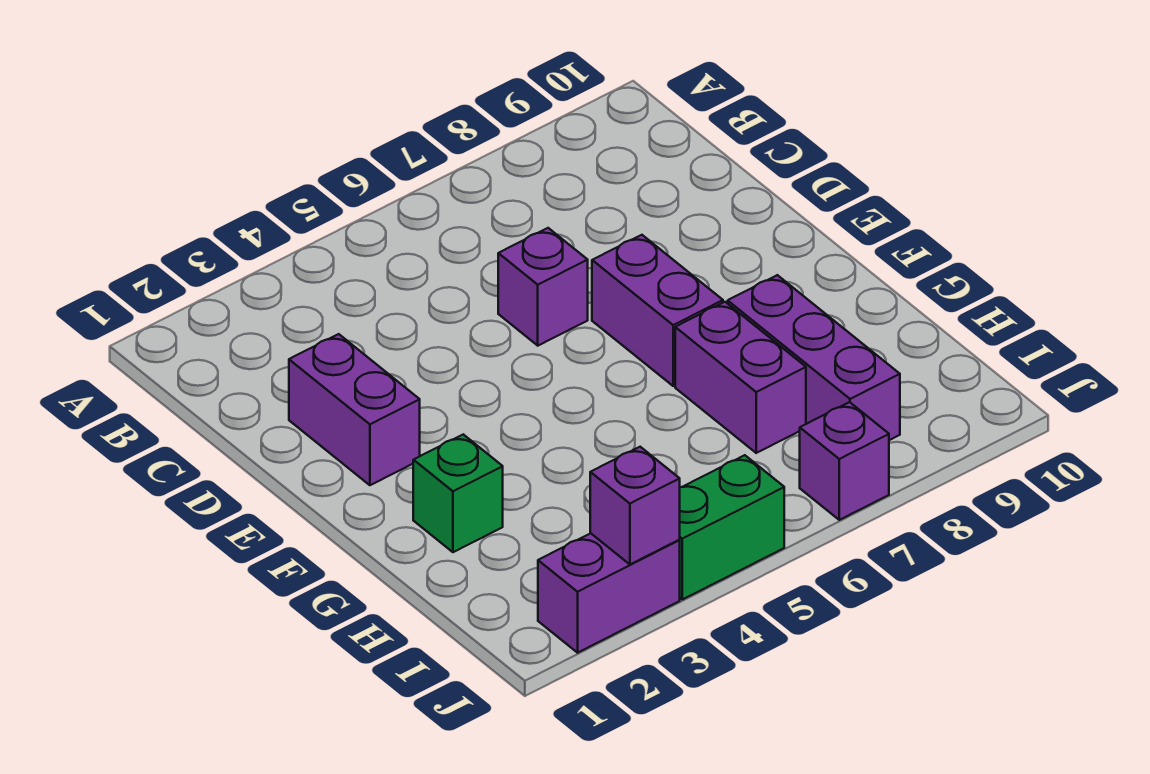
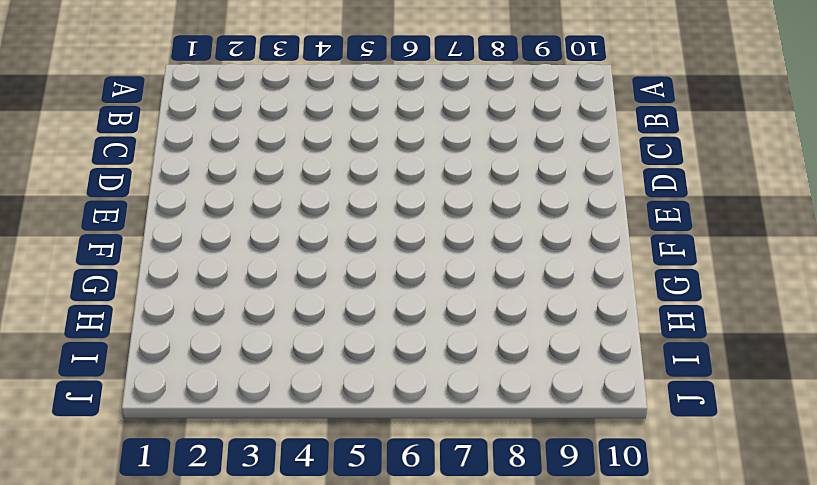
none -> purple brick D2:E2 level 1
none -> purple brick D6 level 1

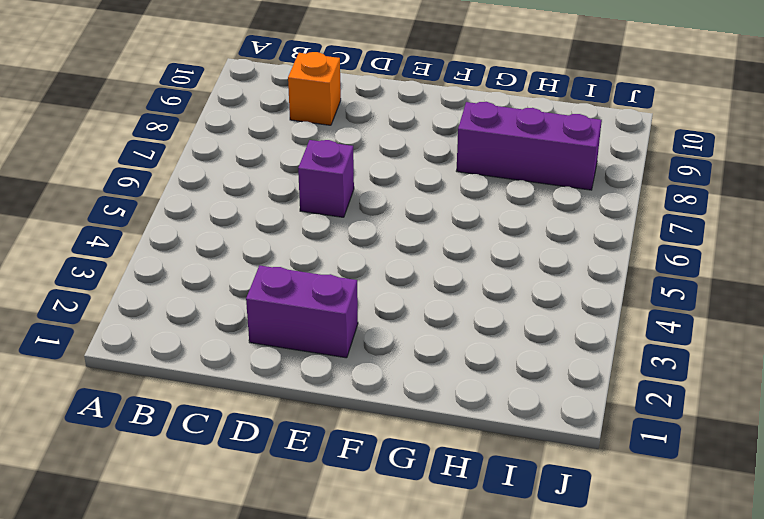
orange brick C9 level 1 -> none
none -> purple brick E7:F7 level 1
none -> green brick G2 level 1

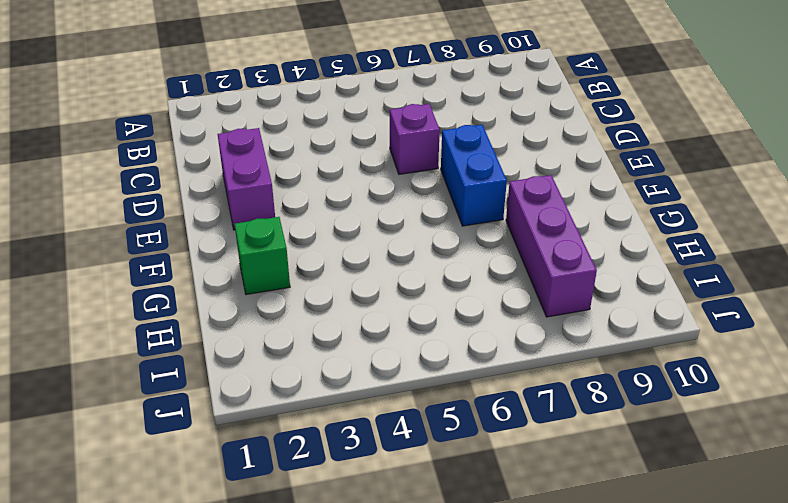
blue brick E7:F7 level 1 -> purple brick E7:F7 level 1
none -> purple brick G7:H7 level 1
none -> purple brick J2:J3 level 1

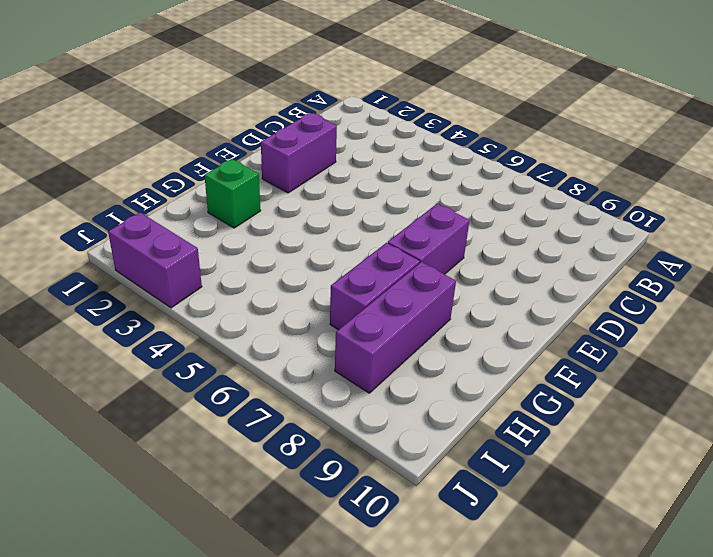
none -> purple brick D6 level 1
none -> green brick J4:J5 level 1

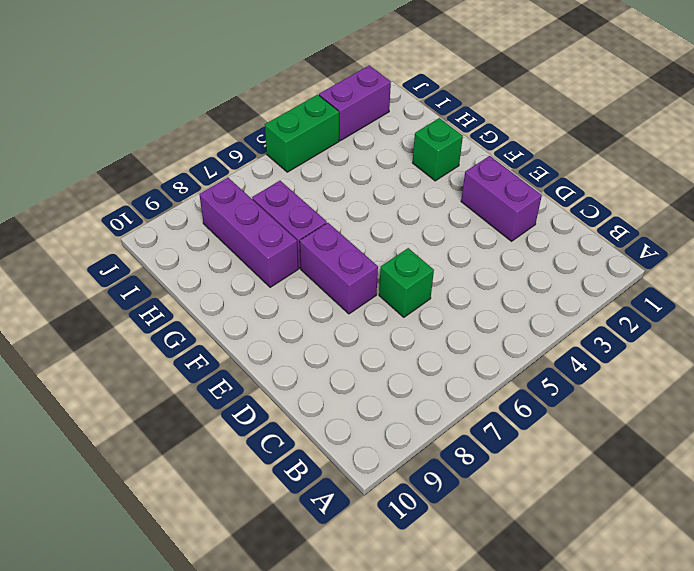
green brick D6 level 1 -> purple brick D6 level 1
none -> purple brick J7 level 1
none -> purple brick J3 level 2

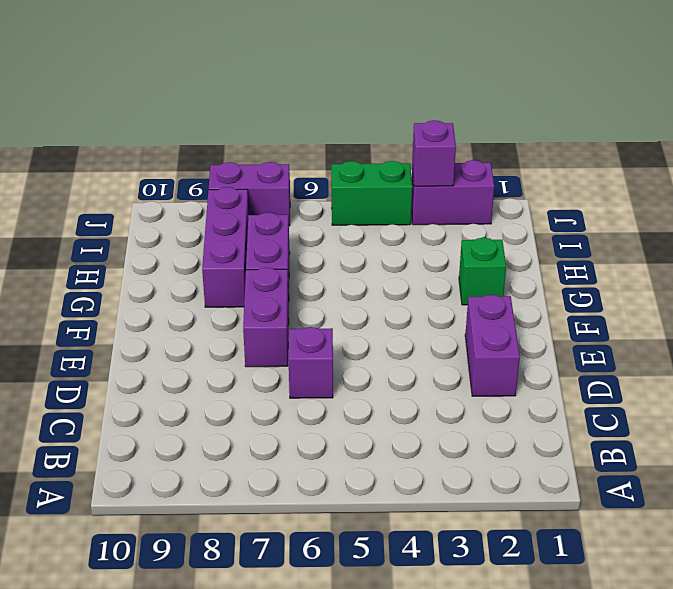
purple brick J7:J8 level 1 -> purple brick J7 level 1

